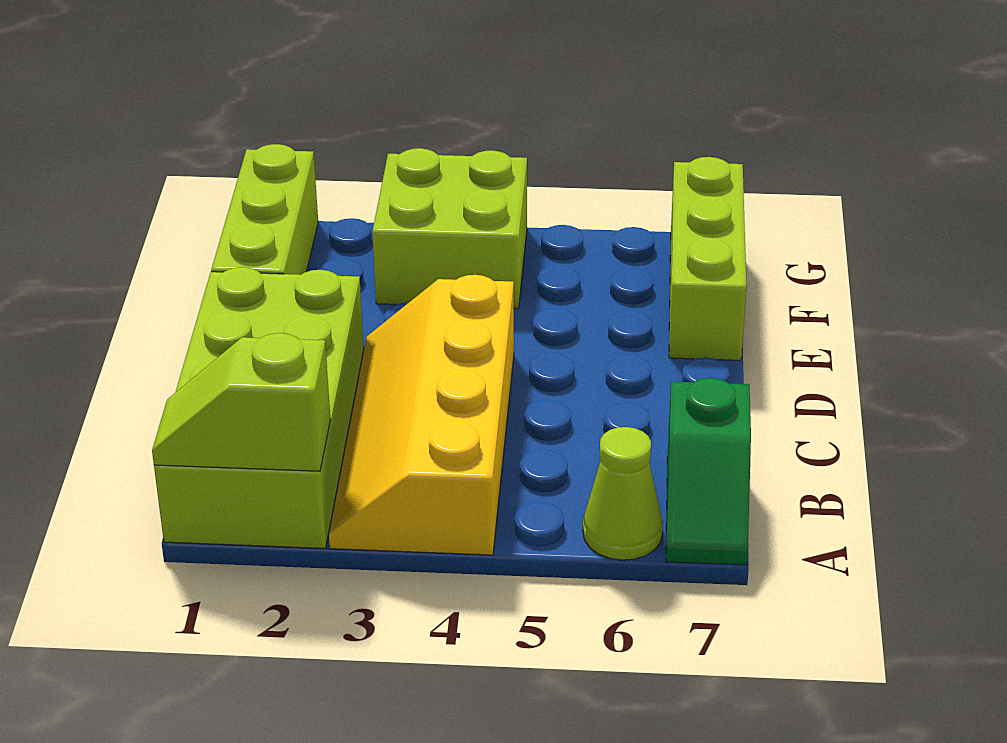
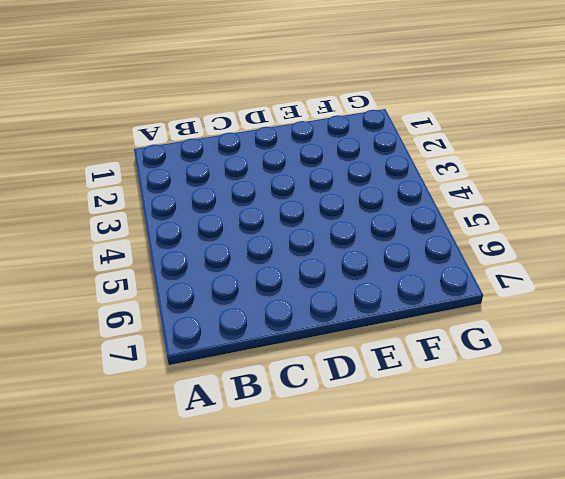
none -> lime brick A1:D2 level 1
none -> yellow slope A3:D4 level 1 top 4

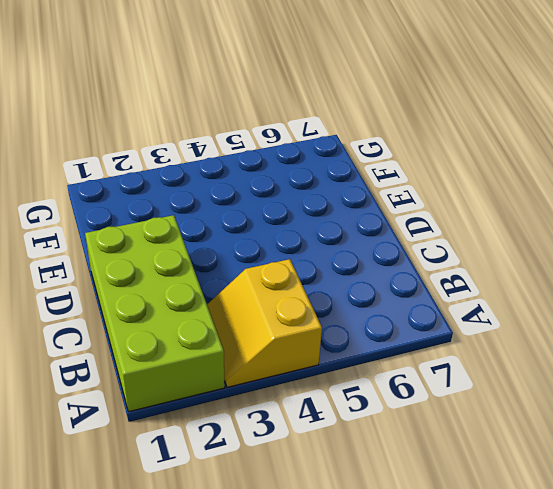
yellow slope A3:B4 level 1 top 4 -> yellow slope A3:D4 level 1 top 4
none -> lime cone A6 level 1
none -> green slope A7:B7 level 1 top B

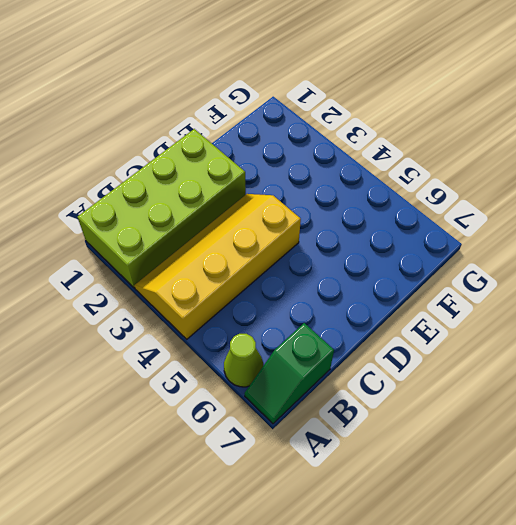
none -> lime brick E1:G1 level 1
none -> lime brick E7:G7 level 1

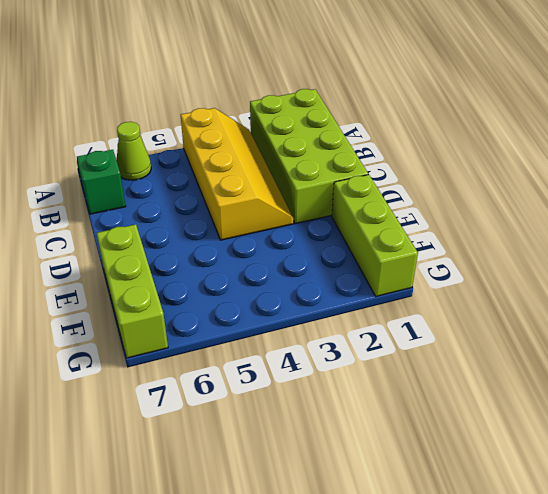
none -> lime brick F3:G4 level 1
none -> lime slope A1:A2 level 2 top 2

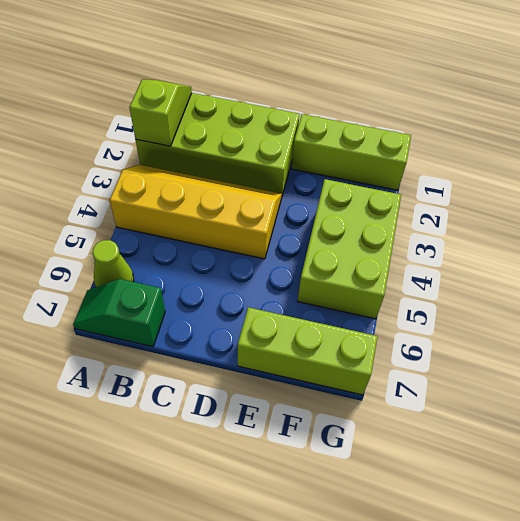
lime brick F3:G5 level 1 -> lime brick F3:G4 level 1

